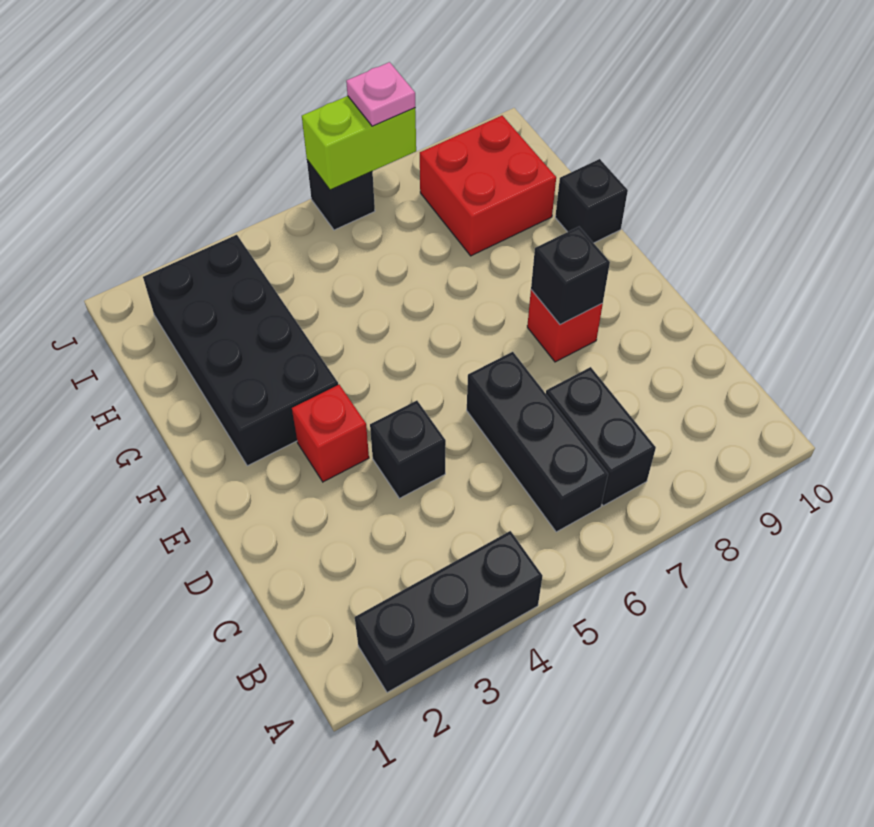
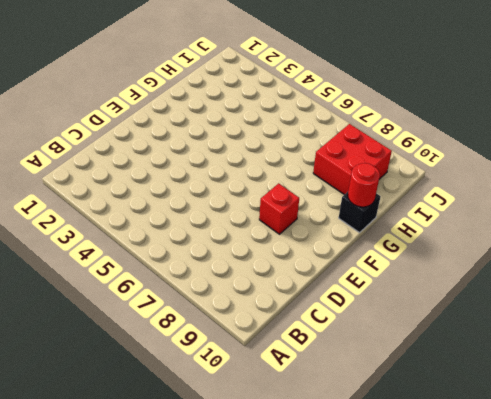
red round brick G10 level 2 -> none
none -> black brick A2:A4 level 1
none -> black brick B6:D6 level 1
none -> black brick B7:C7 level 1

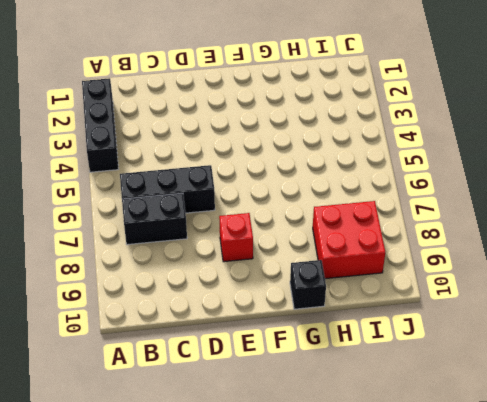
none -> black brick D4 level 1
none -> red brick E3 level 1
none -> black brick F2:I3 level 1

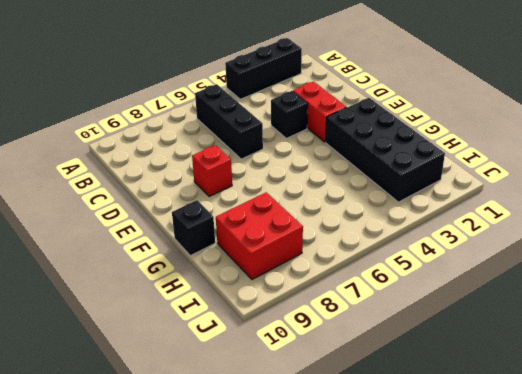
red brick D3:E3 level 1 -> red brick E3 level 1
none -> black brick B7:C7 level 1
none -> black brick J6 level 1
none -> black brick E8 level 2

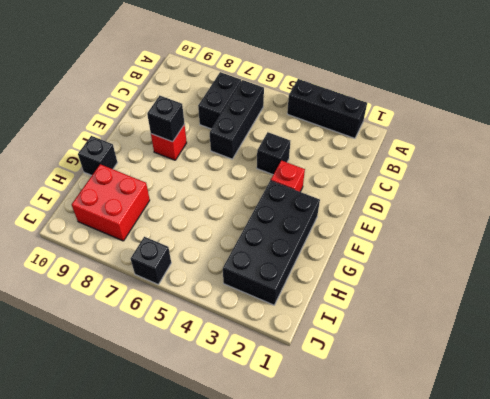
none -> lime brick J6:J7 level 2
none -> pink plate J7 level 3

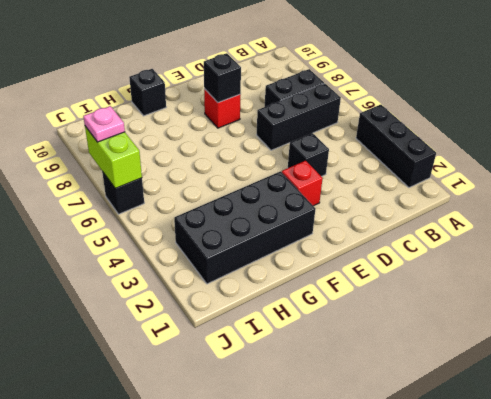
none -> red brick H8:I9 level 1

